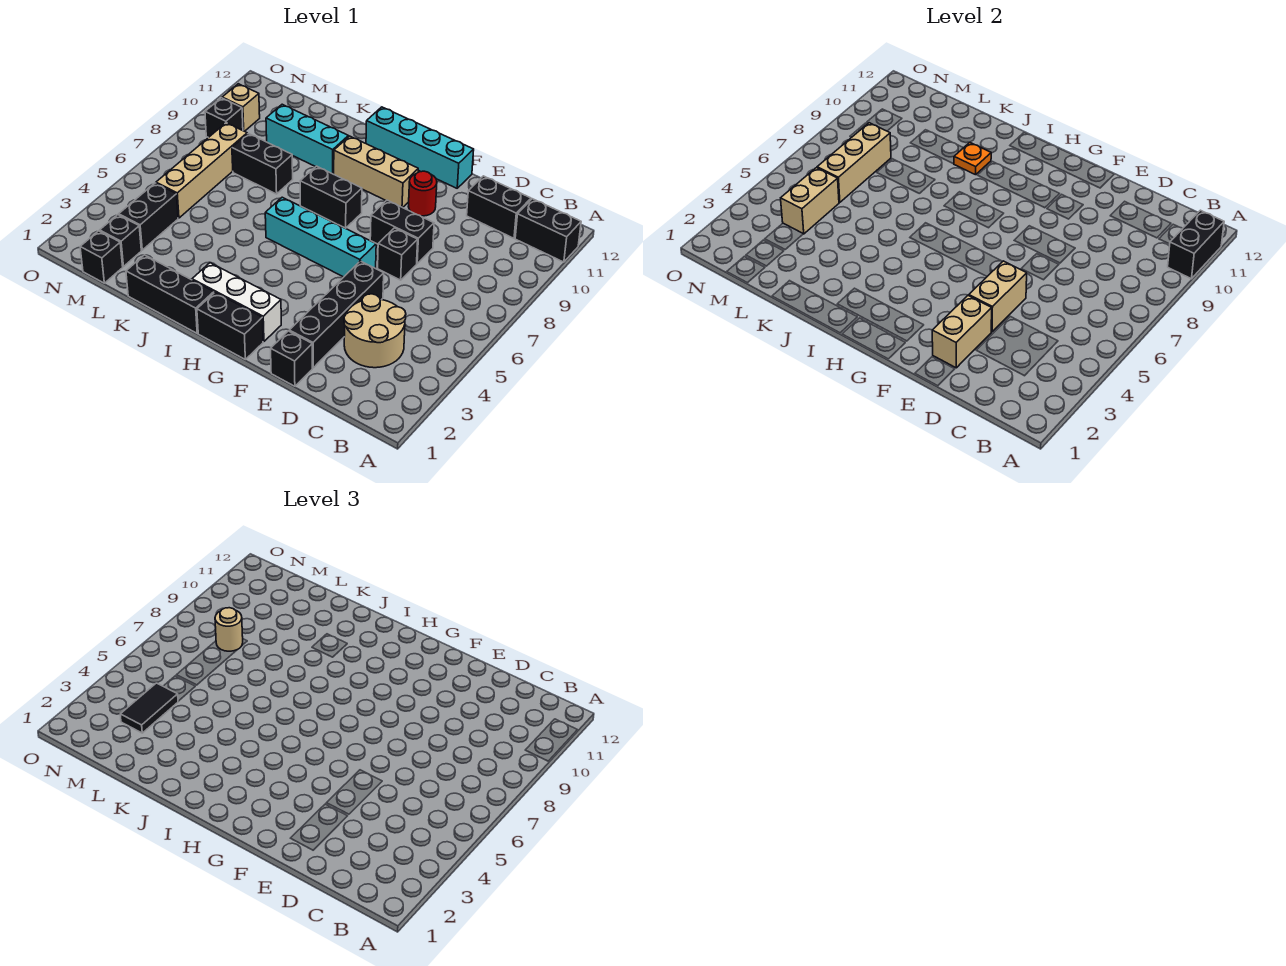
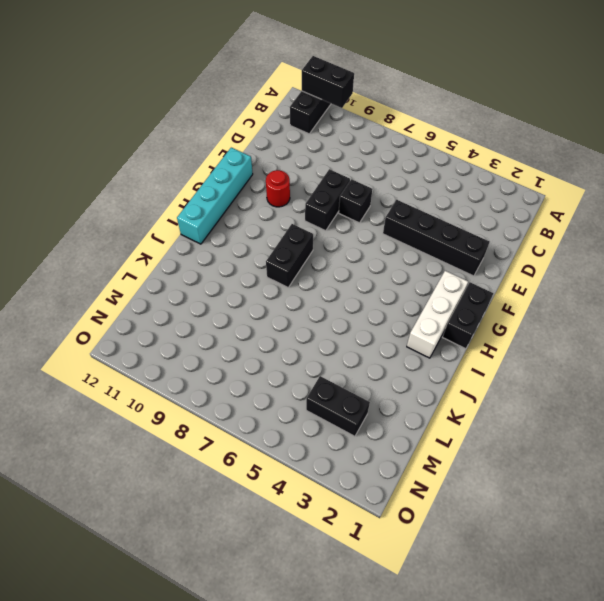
none -> tan round brick C3:D4 level 1
none -> black brick C11:D11 level 1
none -> black brick E1 level 1
none -> cyan brick F6:I6 level 1

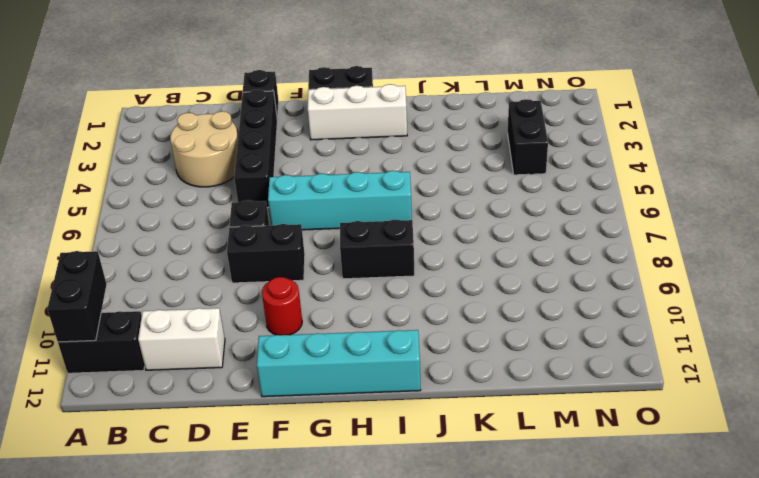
white brick C11:D11 level 1 -> black brick C11:D11 level 1
none -> tan brick G10:I10 level 1
none -> black brick I1:K1 level 1
none -> cyan brick J10:L10 level 1
none -> black brick K8:L8 level 1

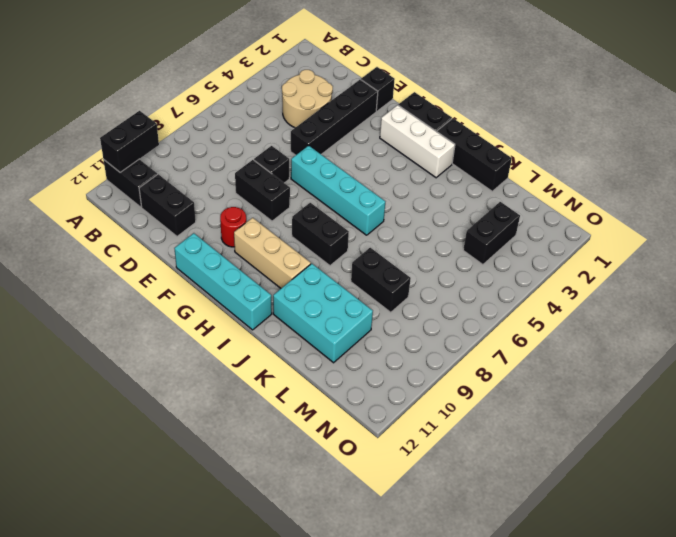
cyan brick J10:L11 level 1 -> cyan brick J10:L10 level 1
none -> black brick M1 level 1
none -> black brick M2 level 1
none -> tan brick M5:M8 level 1
none -> black brick N9 level 1

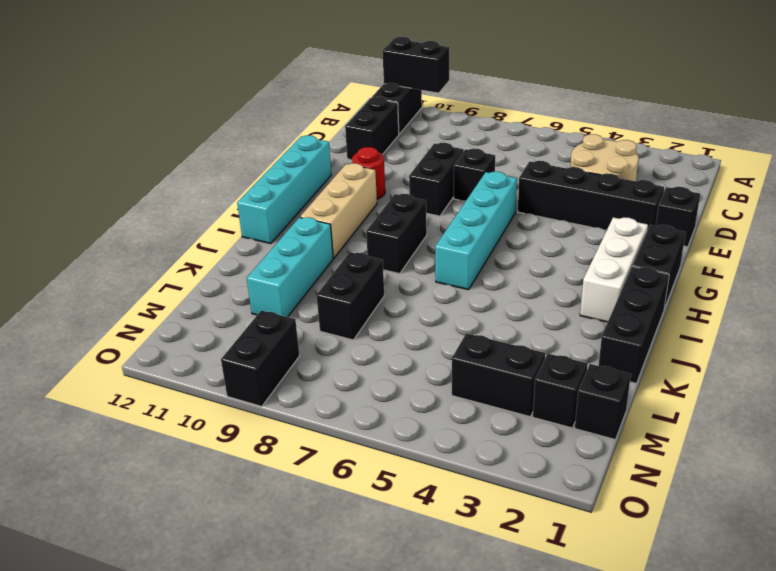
black brick N9:O9 level 1 -> black brick N9 level 1
none -> tan brick M5:M8 level 1
none -> tan brick N10 level 1
none -> tan brick E2:E3 level 2
none -> tan brick E4:E5 level 2

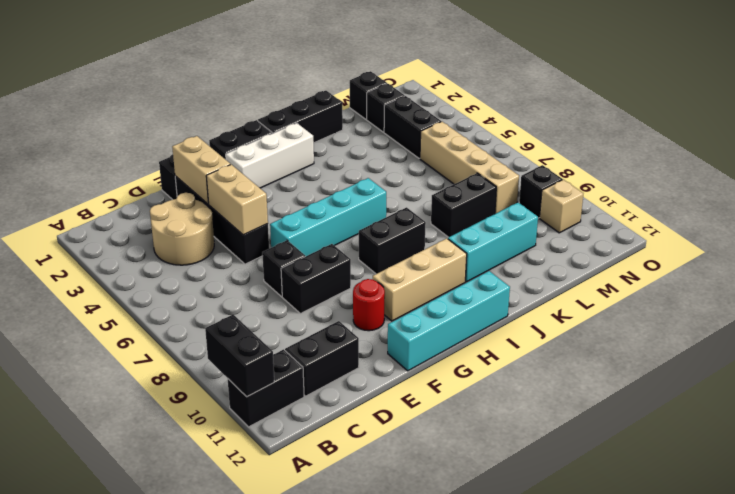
none -> orange plate J10 level 2
none -> tan brick M4:M5 level 2
none -> tan brick M6:M8 level 2
none -> black tile M3:M4 level 3

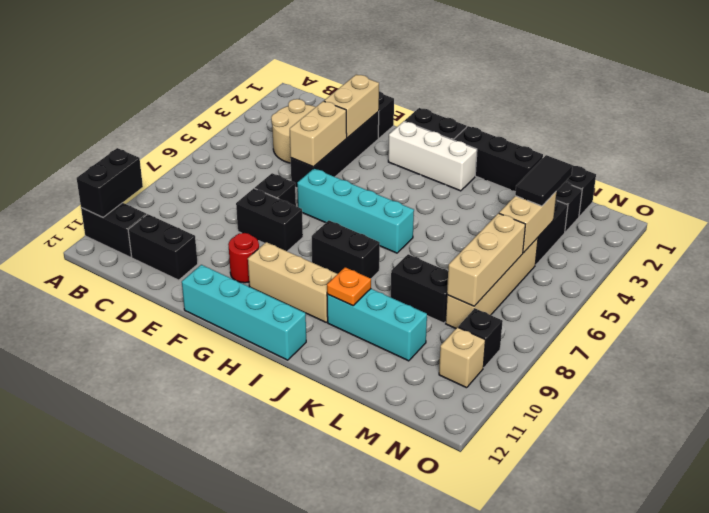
none -> tan round brick M8 level 3

